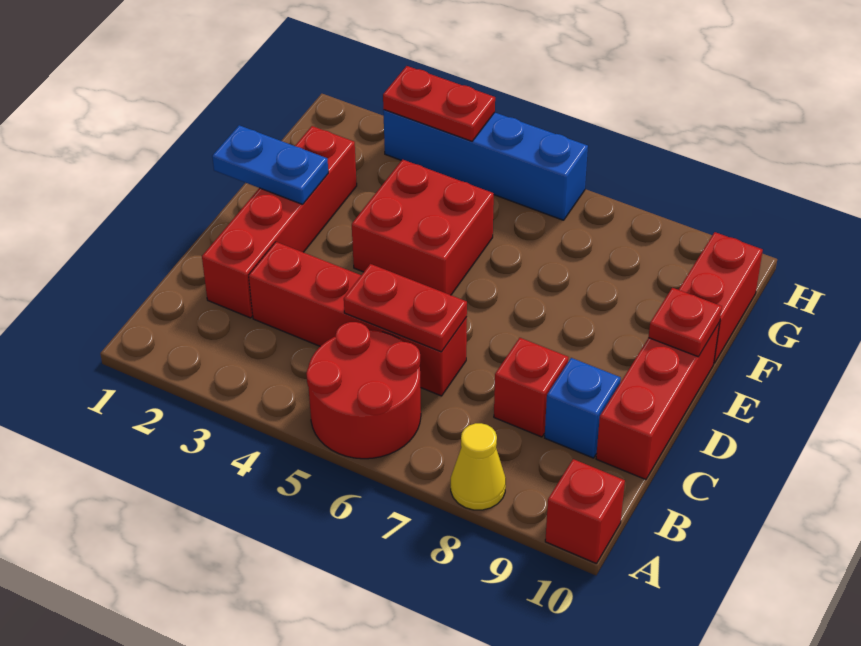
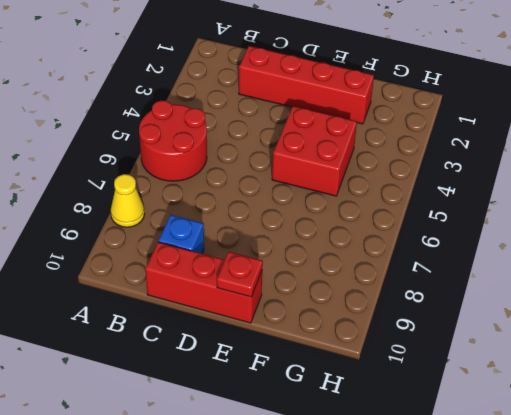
none -> red brick A10 level 1
none -> red brick C3:C6 level 1
none -> red brick C8 level 1

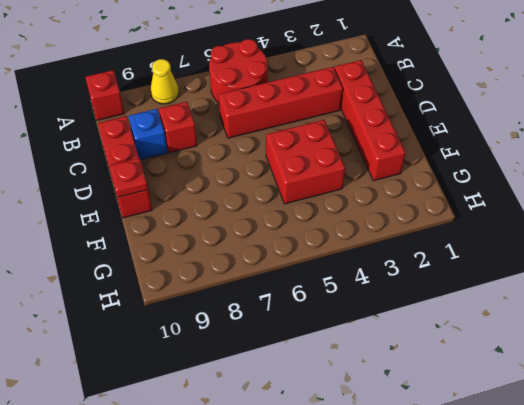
none -> red brick F10:G10 level 1
none -> blue brick H3:H6 level 1
none -> red plate C5:C6 level 2

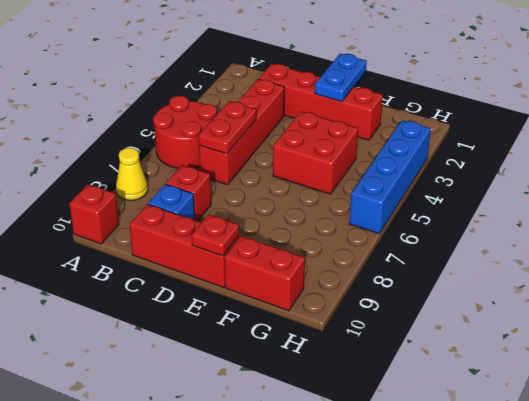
none -> red plate H3:H4 level 2

